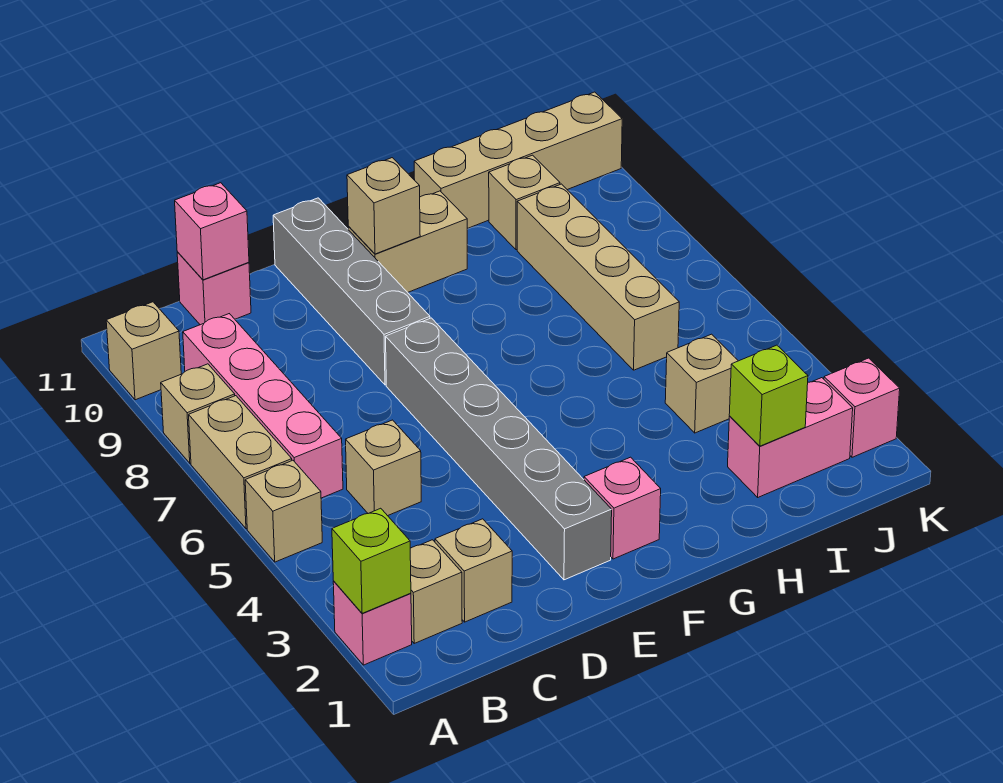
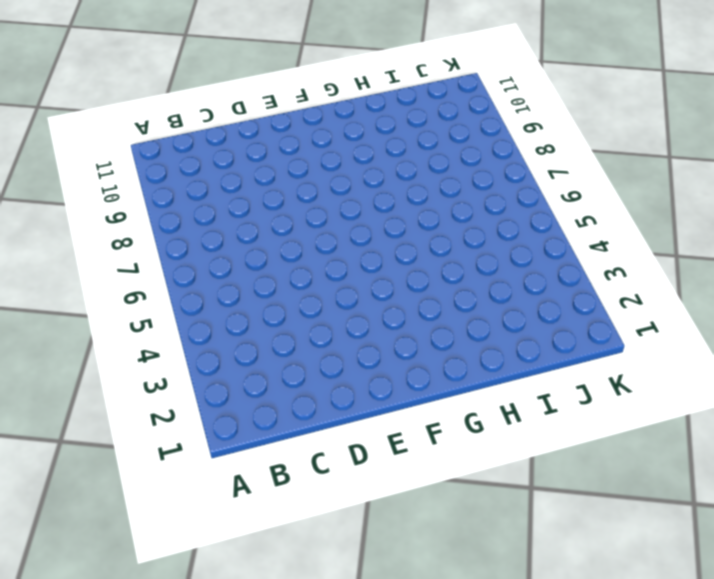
none -> pink brick A2 level 1
none -> tan brick A5 level 1
none -> tan brick A6:A7 level 1

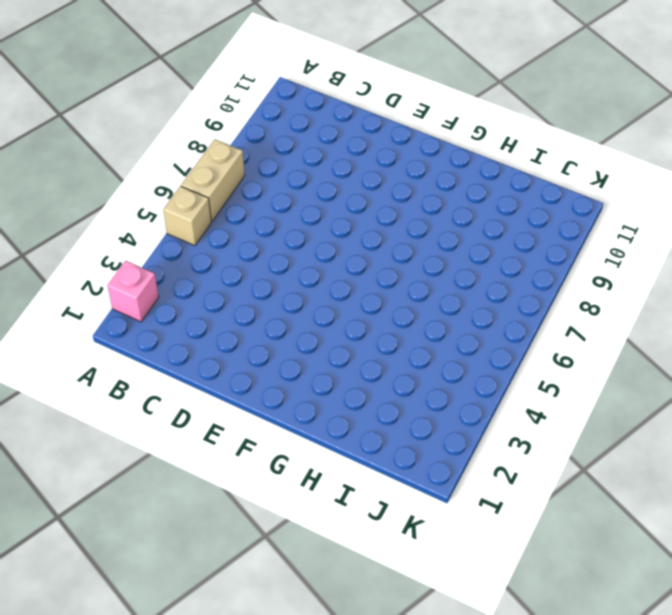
none -> tan brick A8 level 1
none -> tan brick A10 level 1
none -> tan brick B2 level 1

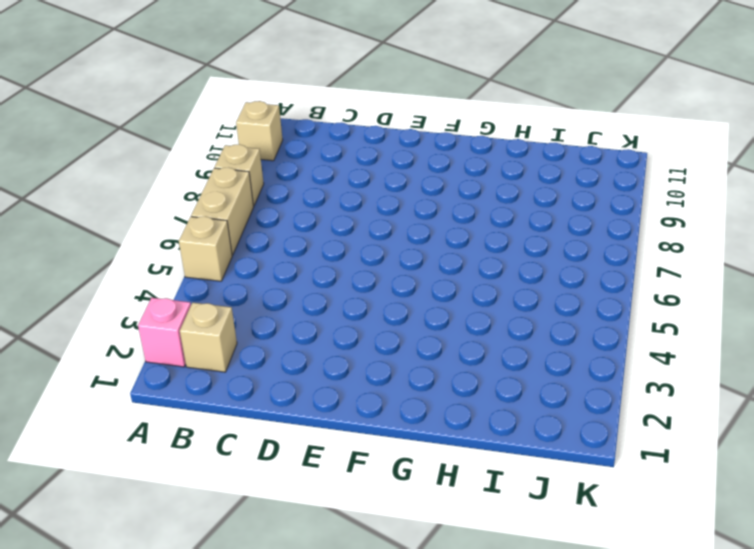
none -> pink brick B6:B9 level 1
none -> tan brick C2 level 1
none -> tan brick C5 level 1

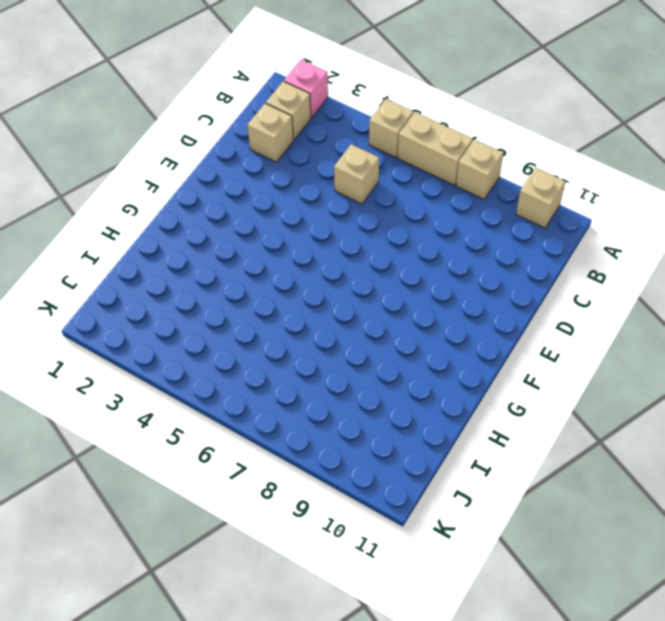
none -> pink brick B6:B9 level 1
none -> pink brick C11 level 1
none -> grey brick E2:E7 level 1

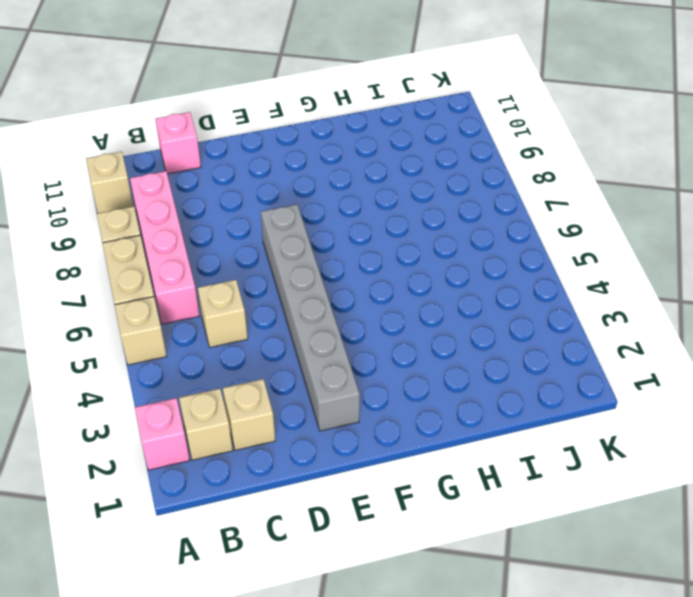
none -> grey brick E8:E11 level 1
none -> pink brick F2 level 1
none -> tan brick F10:G10 level 1

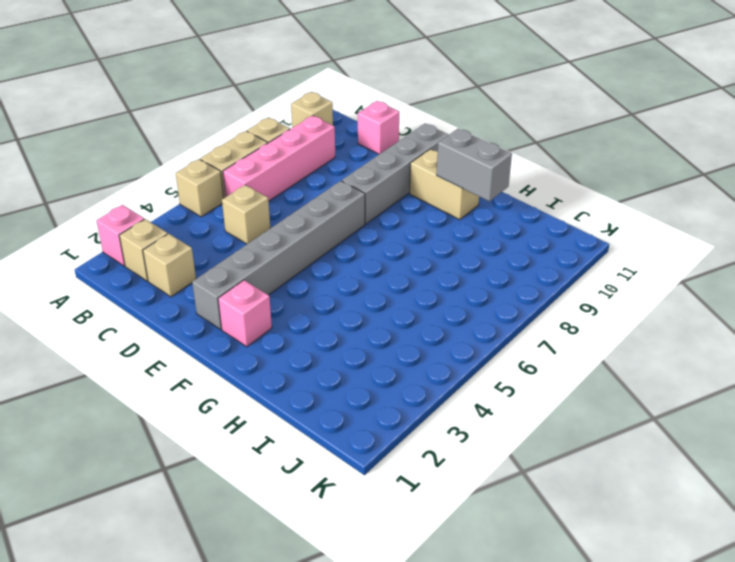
grey brick G10:H10 level 2 -> none
none -> tan brick H11:K11 level 1
none -> pink brick I2:J2 level 1
none -> tan brick I4 level 1

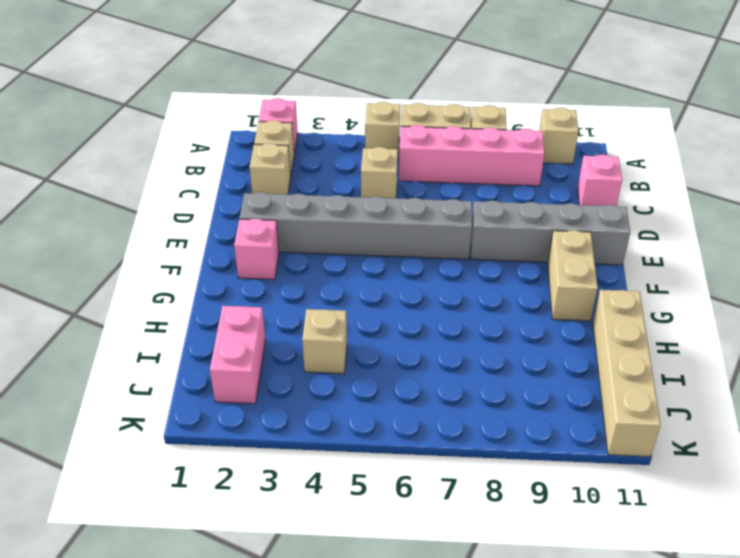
none -> tan brick I6:I9 level 1
none -> tan brick I10 level 1
none -> pink brick K2 level 1

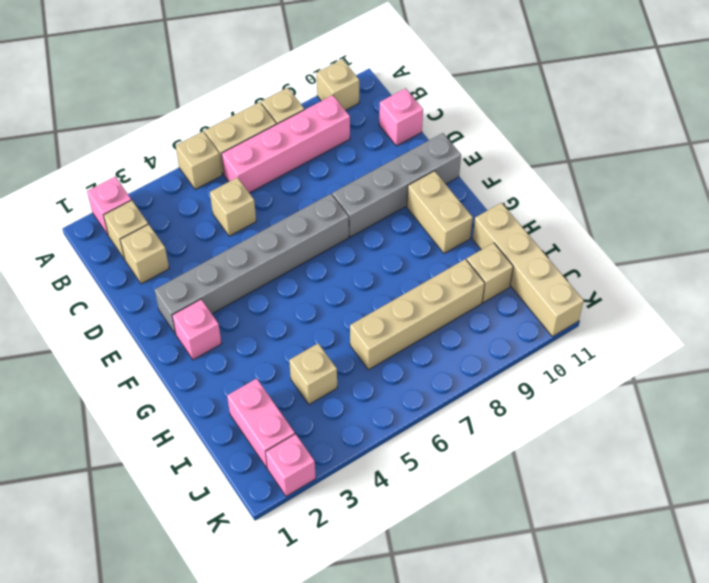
none -> lime brick A2 level 2
none -> pink brick C11 level 2
none -> tan brick F10 level 2

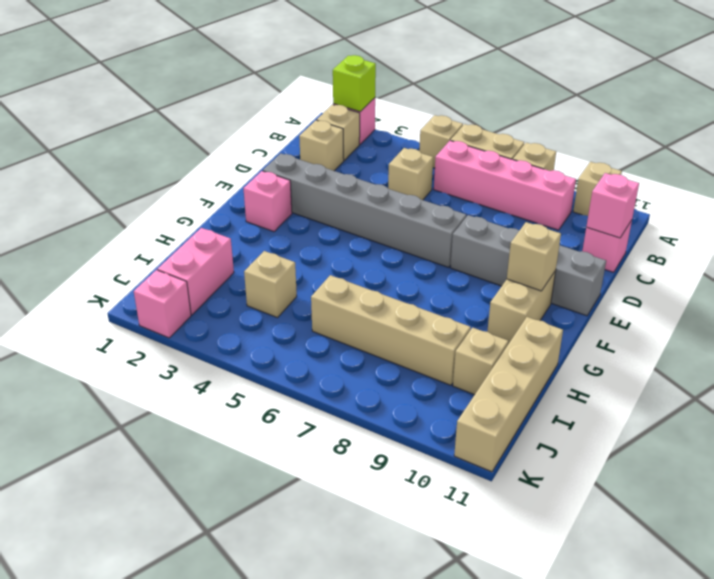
none -> lime brick I2 level 2

